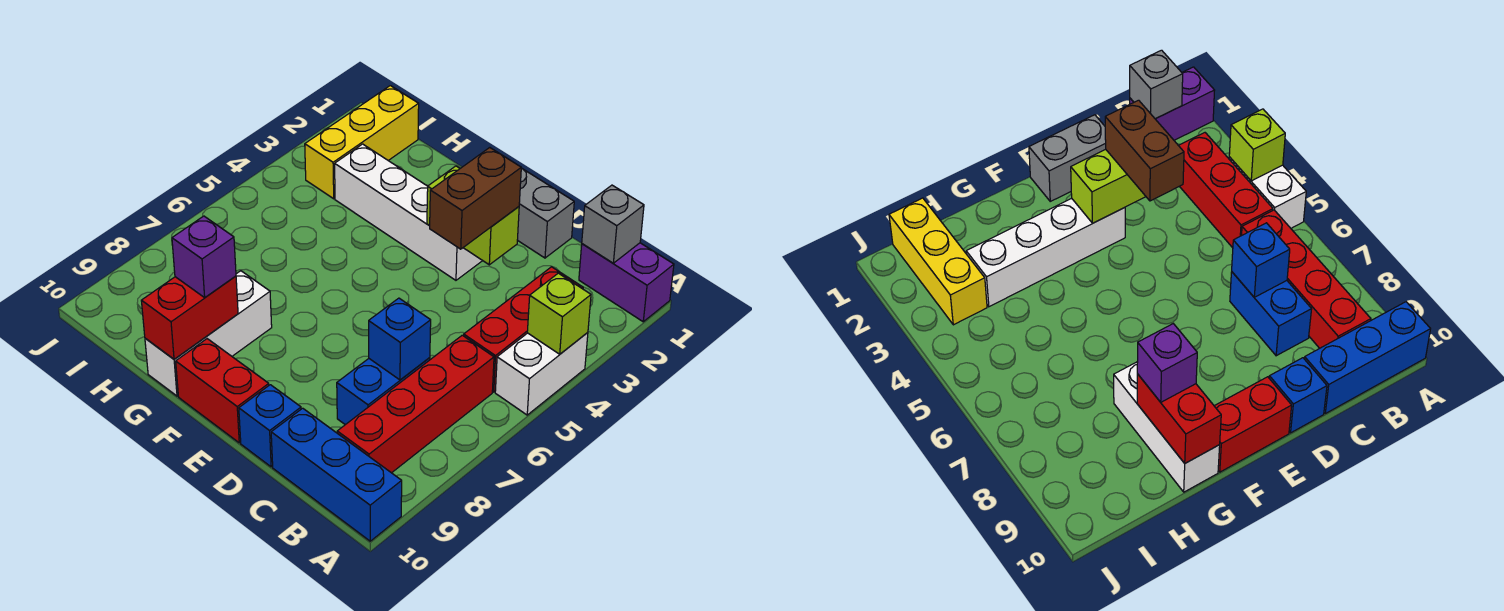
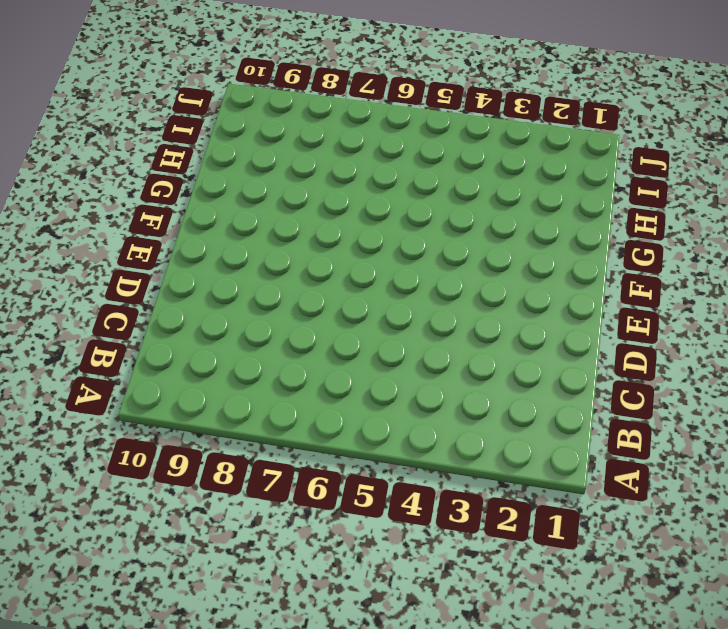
none -> purple brick A1:B1 level 1
none -> white brick A4:A5 level 1
none -> blue brick A10:C10 level 1

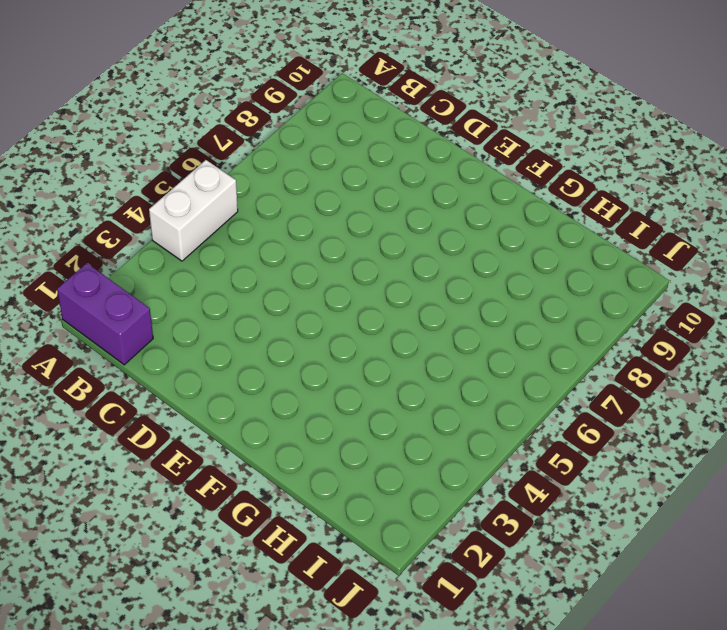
none -> blue brick A10:C10 level 1
none -> red brick B3:B5 level 1
none -> red brick B6:B9 level 1

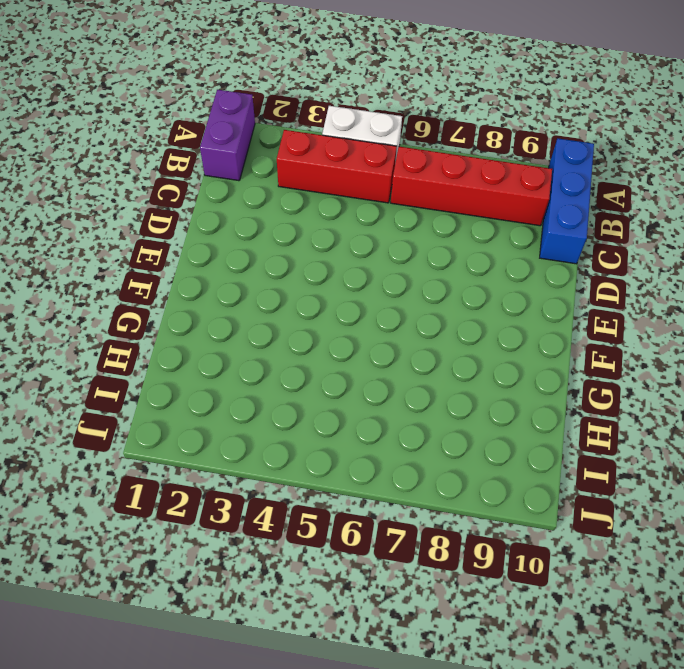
none -> blue brick C7:C8 level 1
none -> grey brick D1:E1 level 1
none -> blue brick D10 level 1

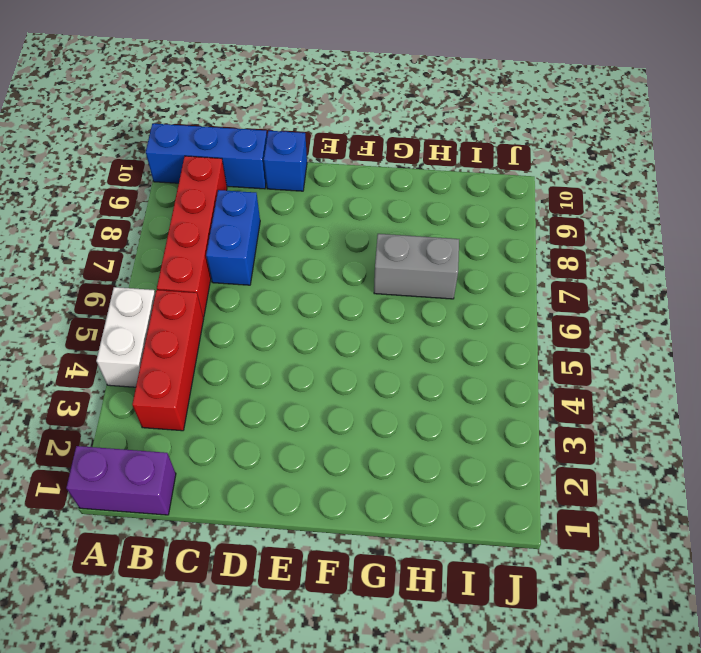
grey brick G7:H7 level 1 -> grey brick D1:E1 level 1
none -> white brick E3:H3 level 1
none -> red brick E10:F10 level 1
none -> white brick G8:G10 level 1

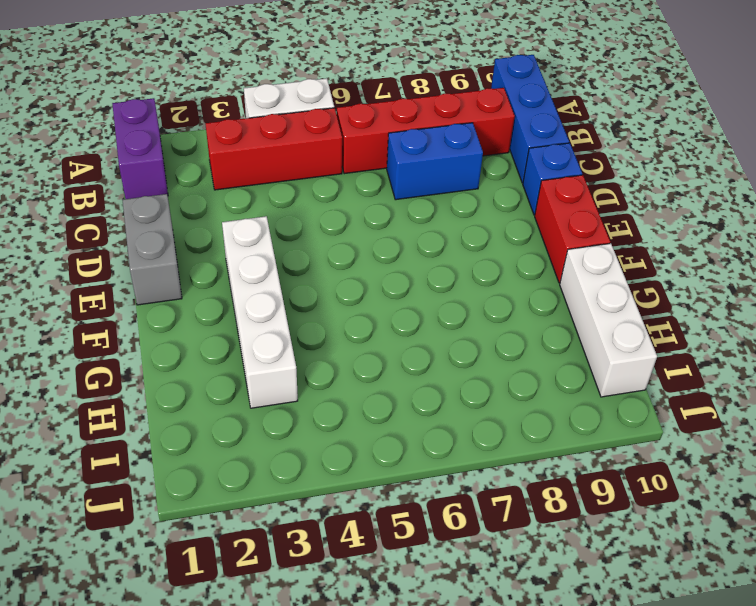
white brick G10:I10 level 1 -> white brick G8:G10 level 1
none -> yellow brick I1:I3 level 1
none -> lime brick A4 level 2
none -> grey brick B1 level 2

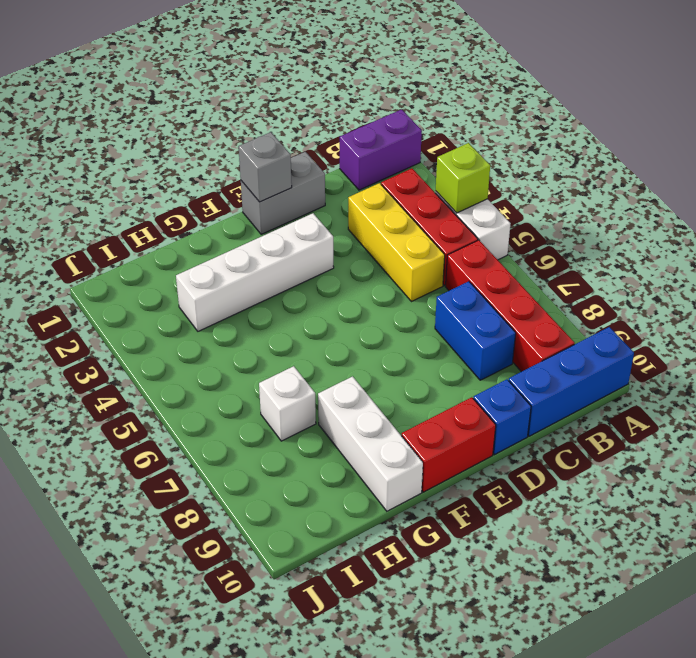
yellow brick C3:C5 level 1 -> yellow brick I1:I3 level 1
grey brick E1 level 2 -> grey brick B1 level 2
white brick H7 level 1 -> none
none -> blue brick C7 level 2
none -> lime brick D3:E3 level 2
none -> red brick G9:G10 level 2

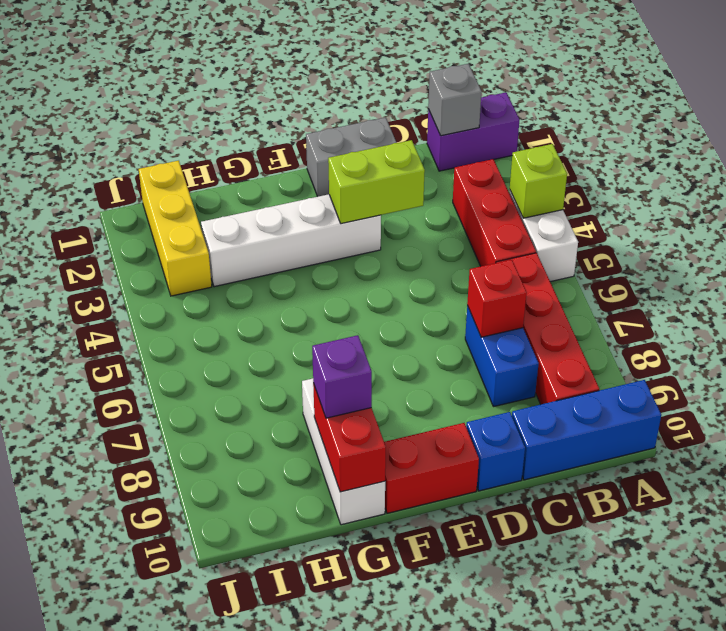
red brick C7 level 2 -> blue brick C7 level 2
none -> brown brick D3:D4 level 3

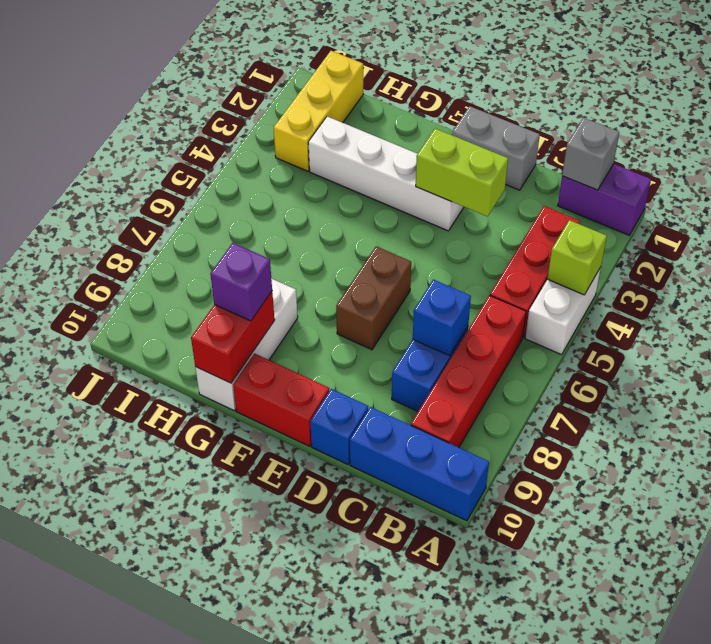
brown brick E6:E7 level 1 -> brown brick D3:D4 level 3

